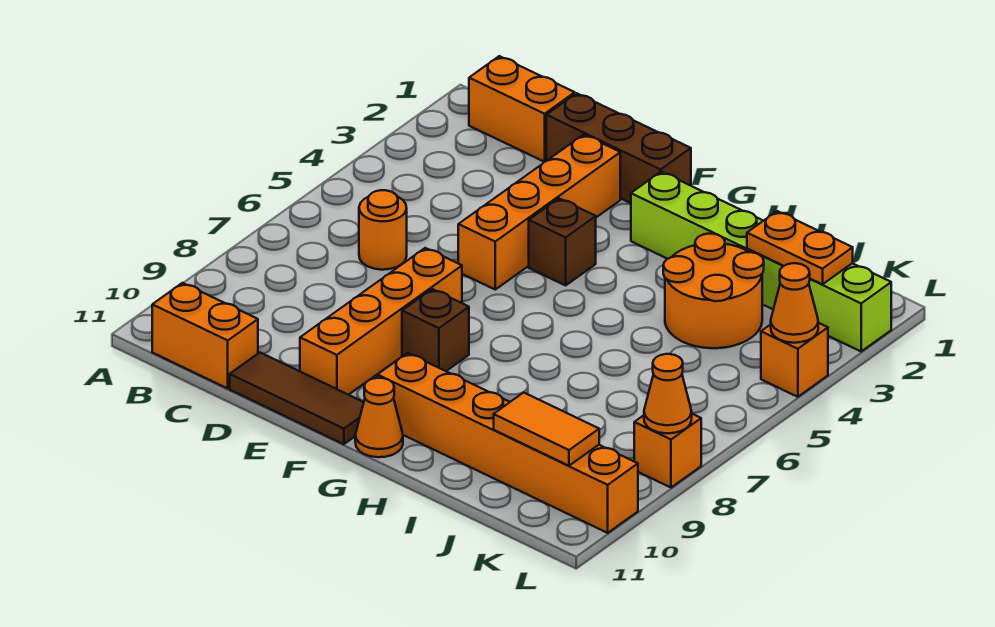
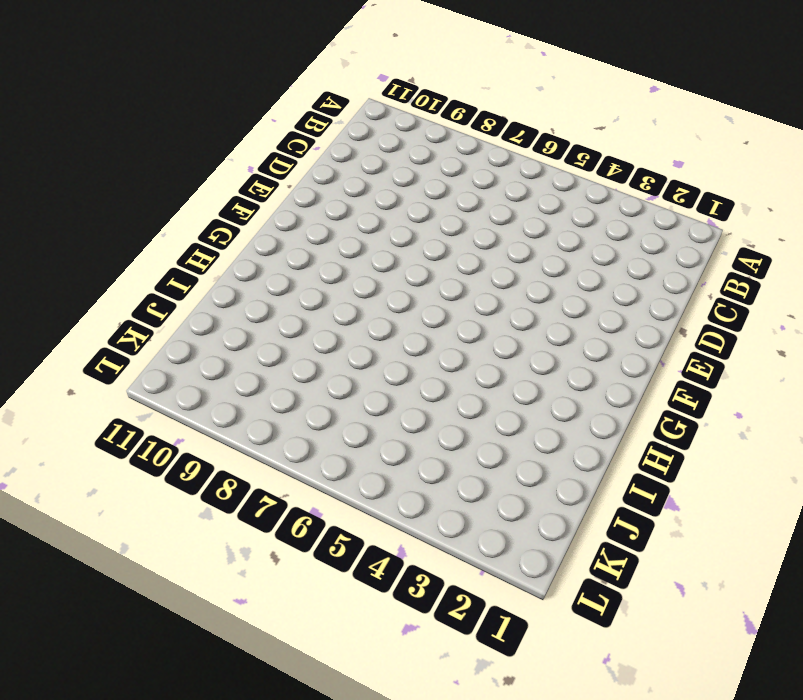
none -> orange brick B1:C1 level 1
none -> orange brick B11:C11 level 1
none -> orange round brick C6 level 1

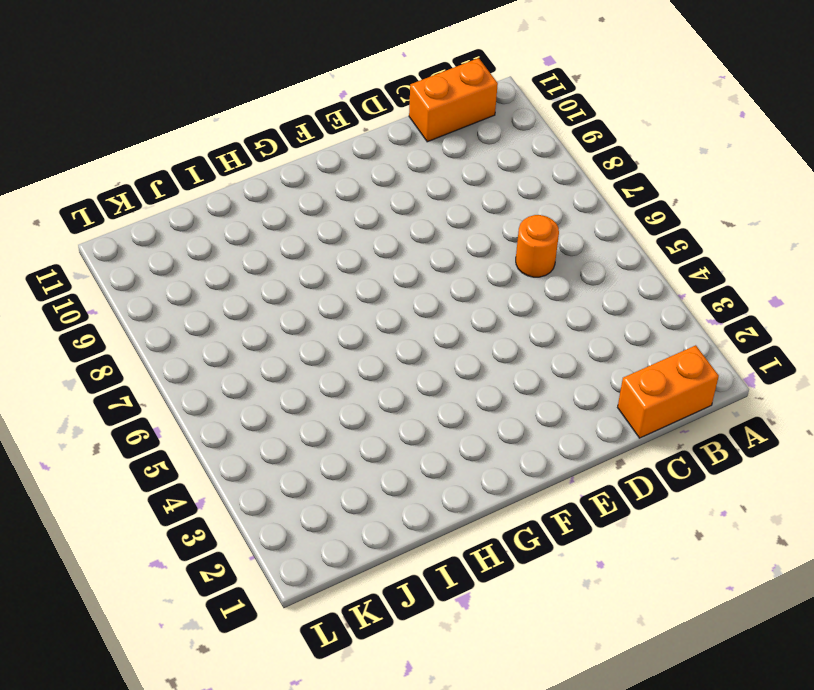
none -> brown brick D1:F1 level 1
none -> brown tile D11:F11 level 1
none -> orange brick E2:E5 level 1

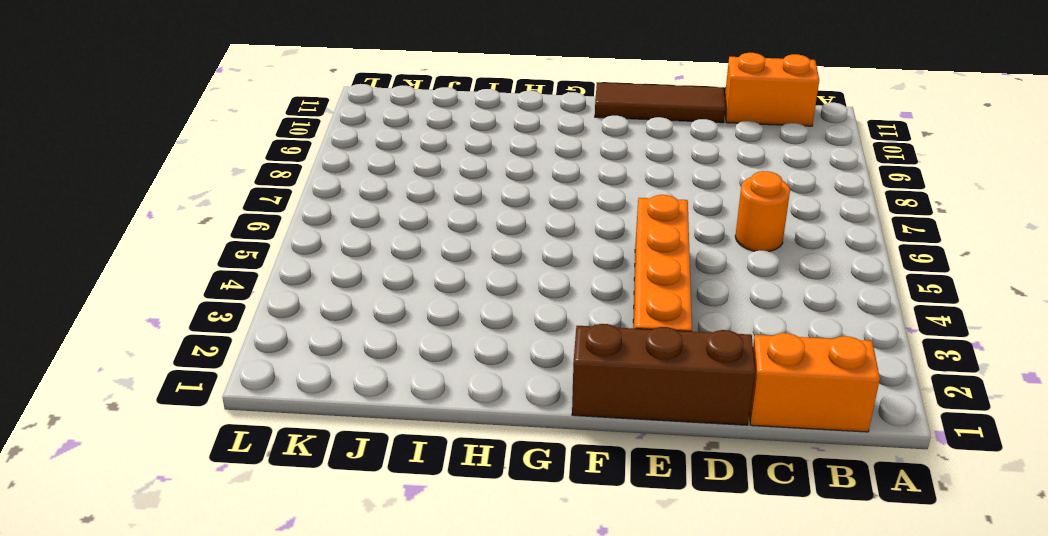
none -> orange brick E7:E10 level 1
none -> brown brick F4 level 1
none -> brown brick F8 level 1

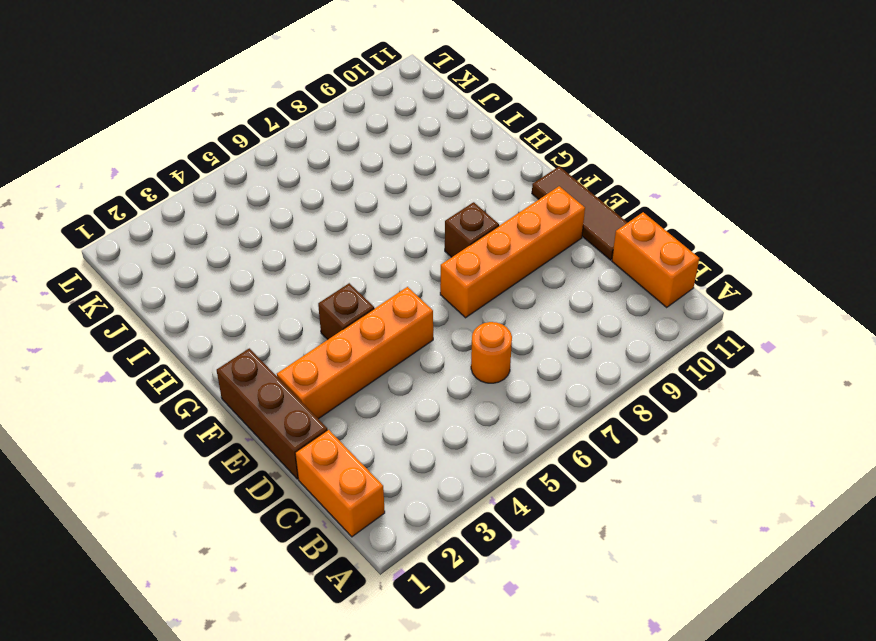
none -> lime brick G2:L2 level 1
none -> orange brick G10:L10 level 1
none -> orange cone G11 level 1

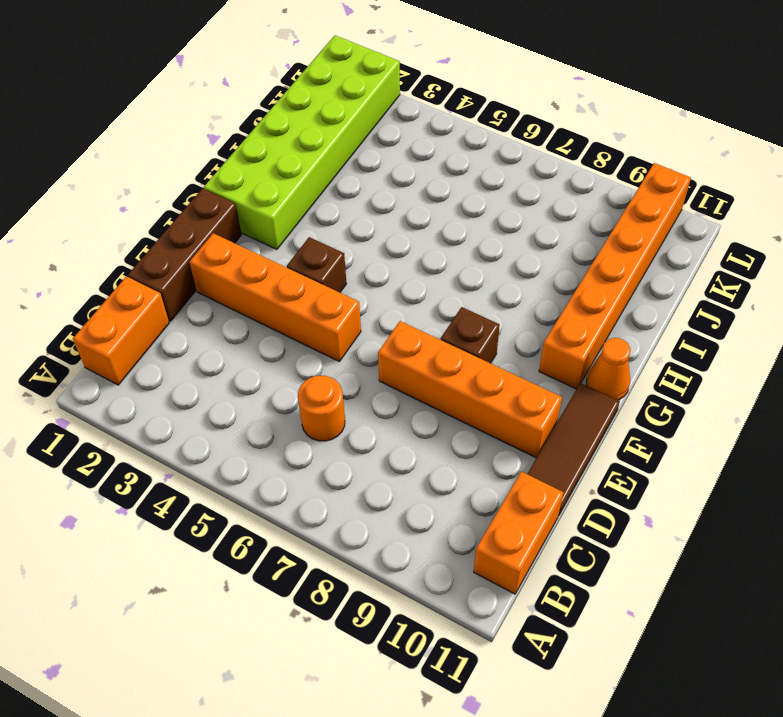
lime brick G1:L2 level 1 -> lime brick G2:L2 level 1
none -> orange round brick I3:J4 level 1
none -> orange brick L4 level 1
none -> orange brick L8 level 1

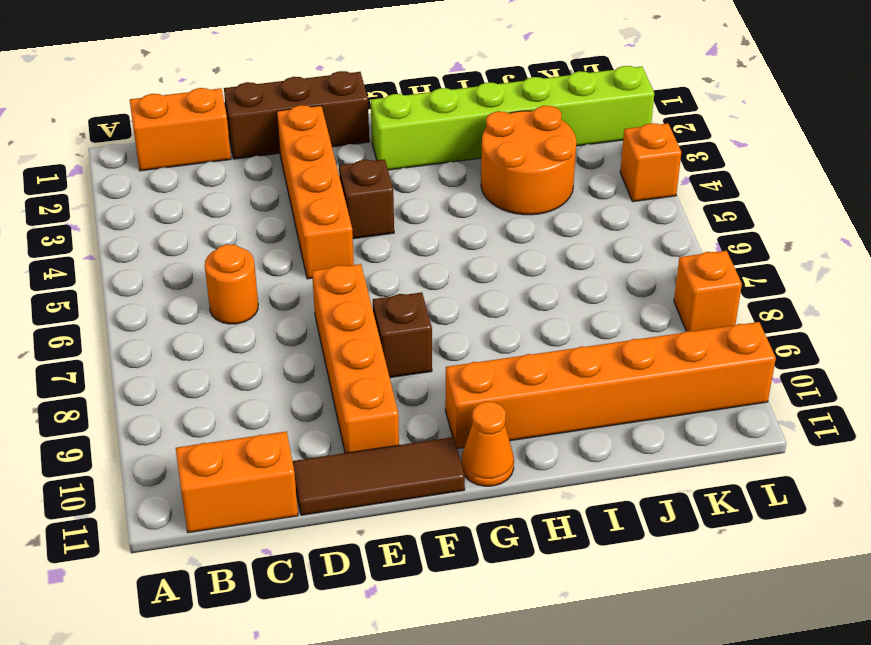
none -> orange plate J2:K2 level 2
none -> orange tile J10:K10 level 2
none -> orange cone L4 level 2

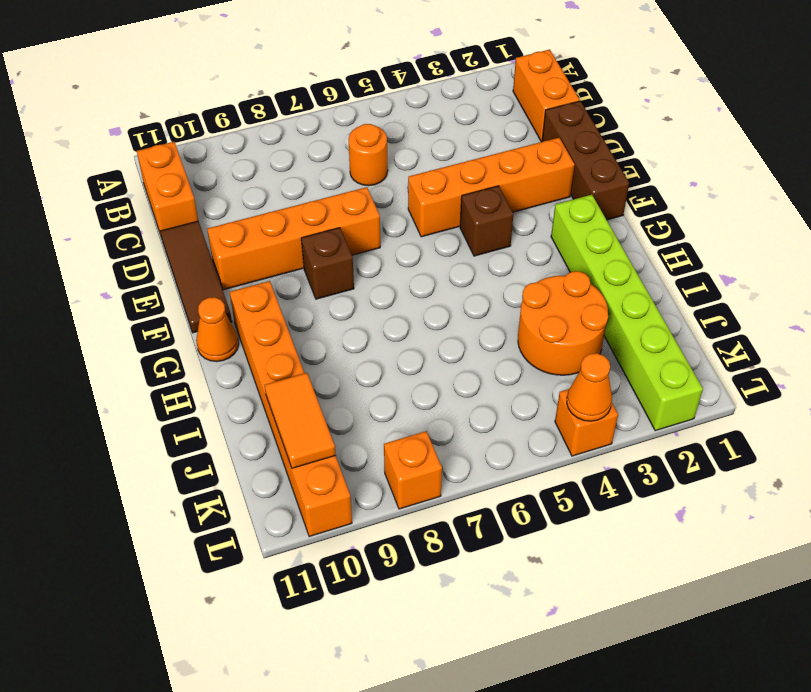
none -> orange plate J2:K2 level 2
none -> orange cone L8 level 2

